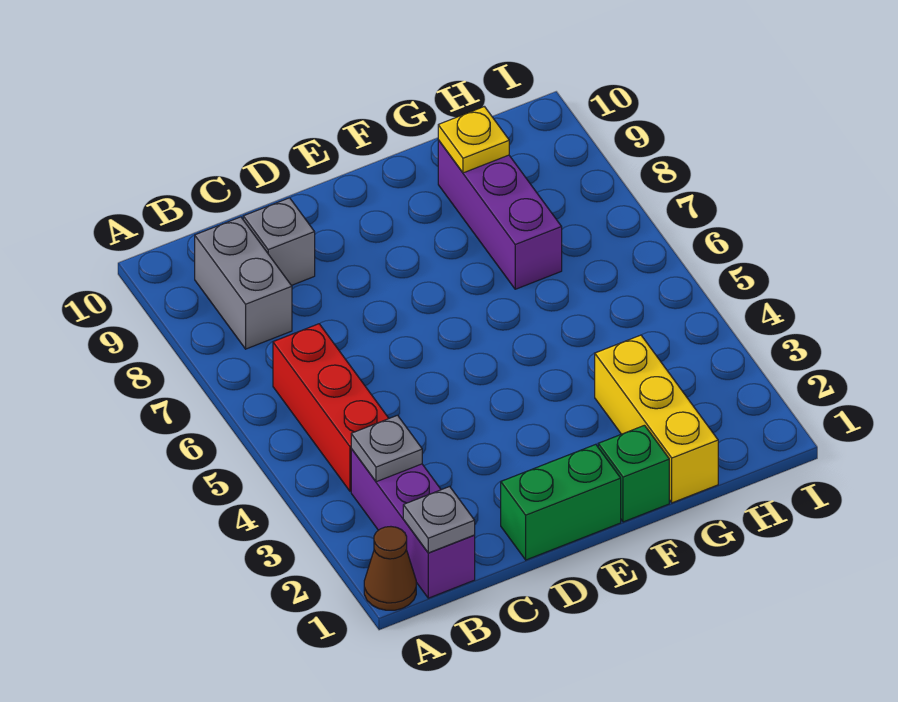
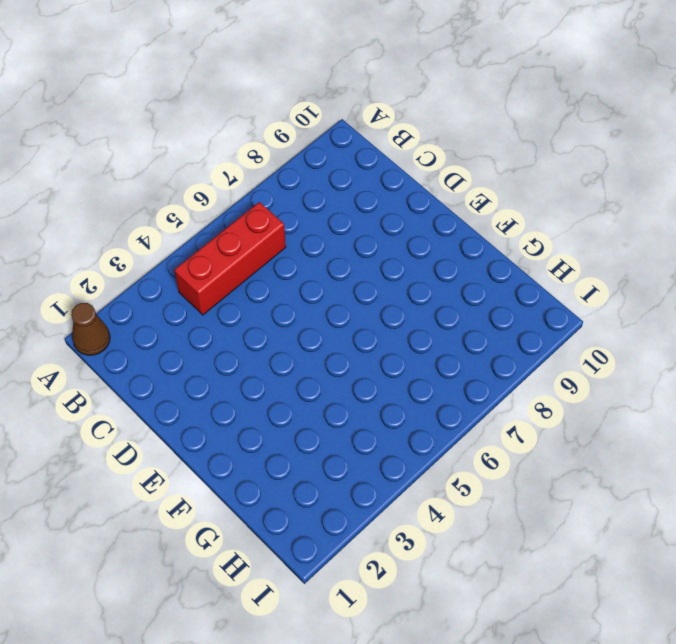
none -> purple brick B1:B3 level 1
none -> grey brick B8:B9 level 1
none -> grey brick C9 level 1

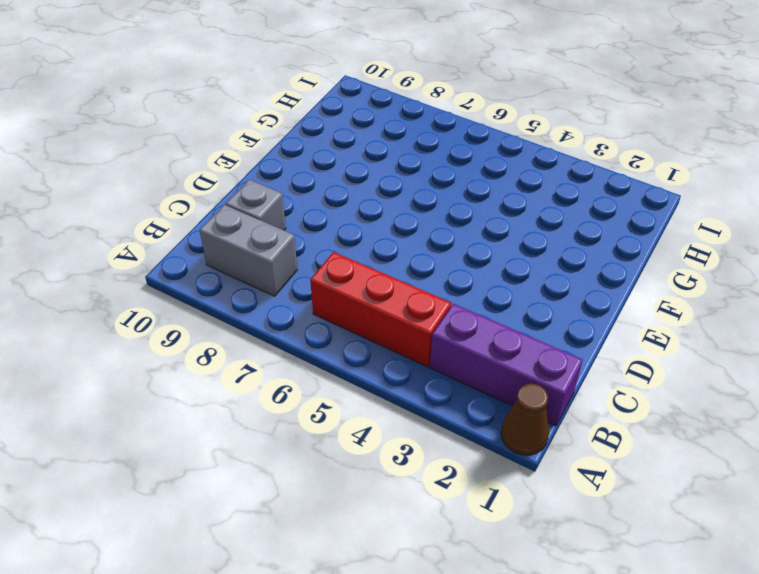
none -> green brick D1:E1 level 1
none -> green brick F1 level 1
none -> yellow brick G1:G3 level 1

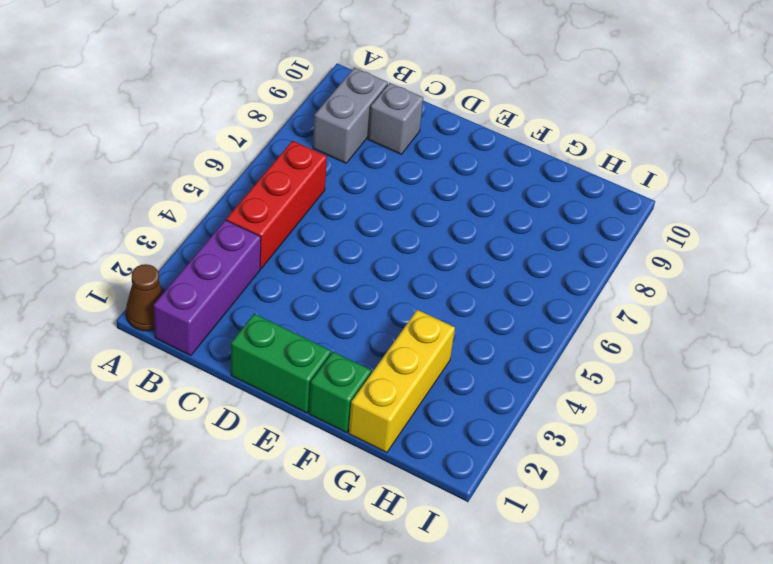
none -> purple brick G7:G9 level 1
none -> grey plate B1 level 2
none -> grey plate B3 level 2

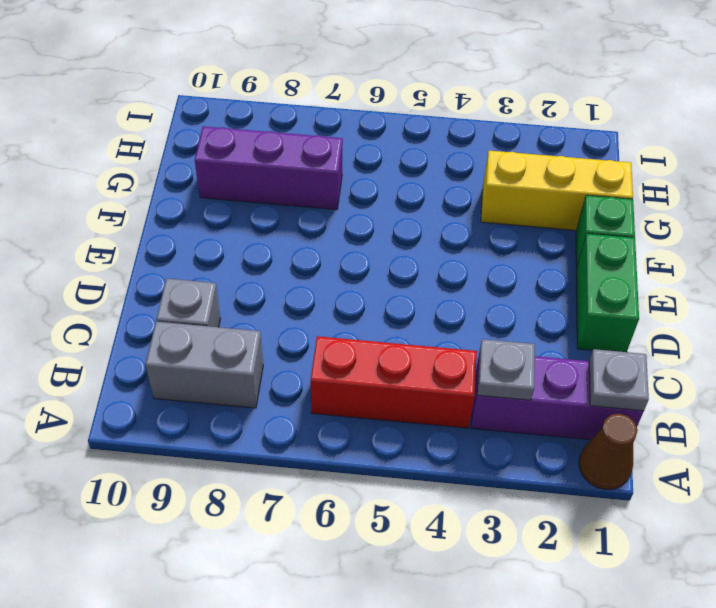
none -> yellow plate G9 level 2

